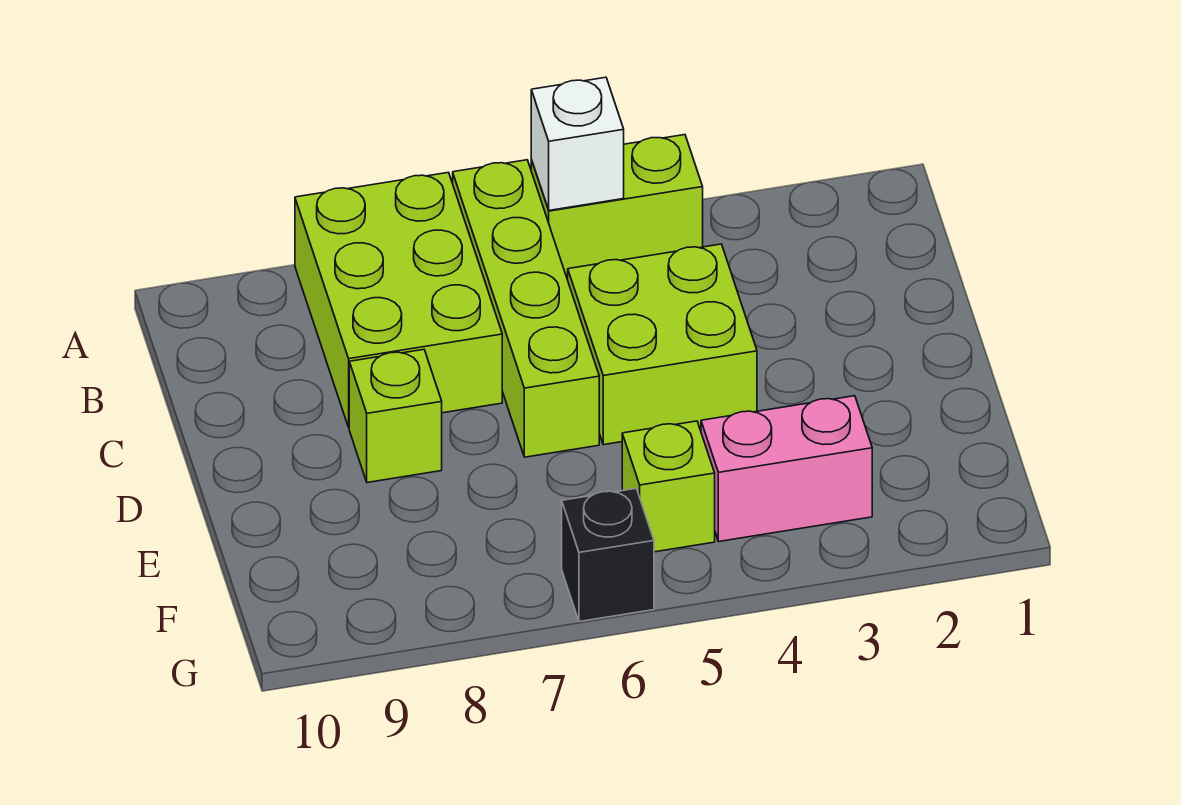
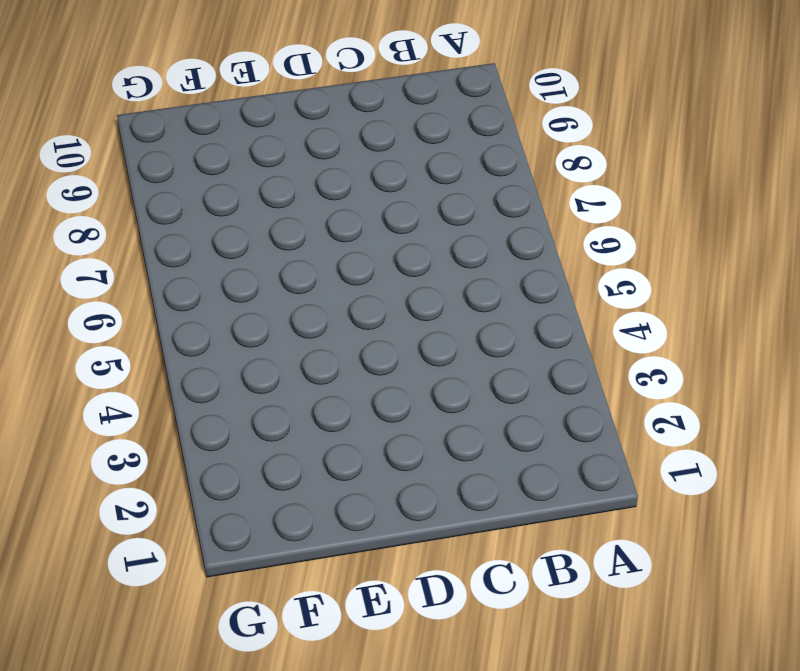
none -> lime brick A4:A5 level 1
none -> lime brick A6:D6 level 1

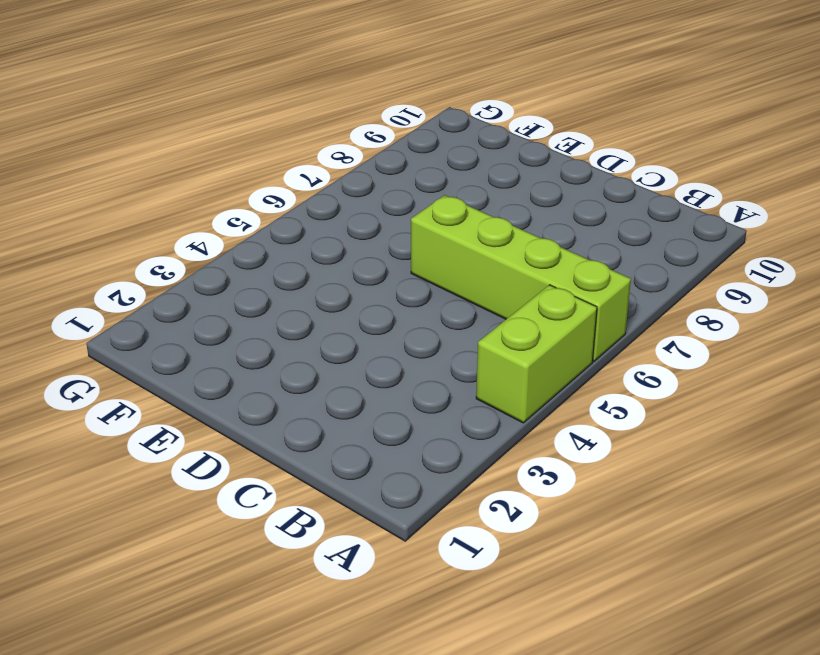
none -> lime brick A7:C8 level 1
none -> lime brick C4:D5 level 1

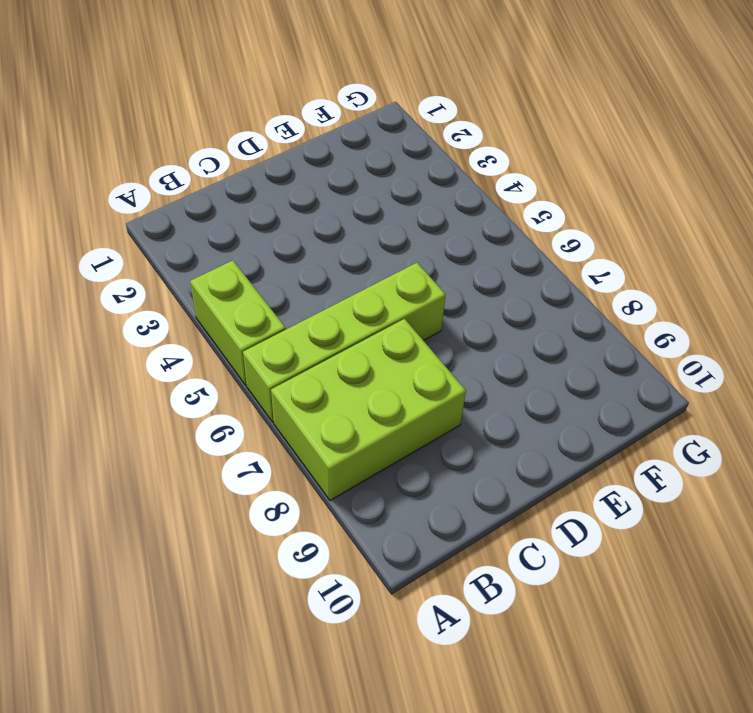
none -> lime brick C4:D5 level 1
none -> lime brick D8 level 1

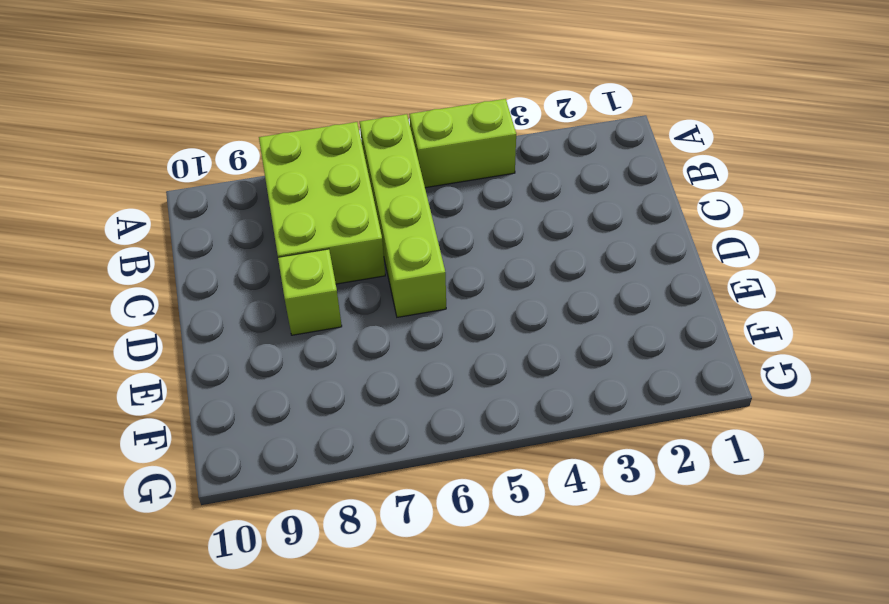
none -> lime brick C4:D5 level 1
none -> pink brick F3:F4 level 1

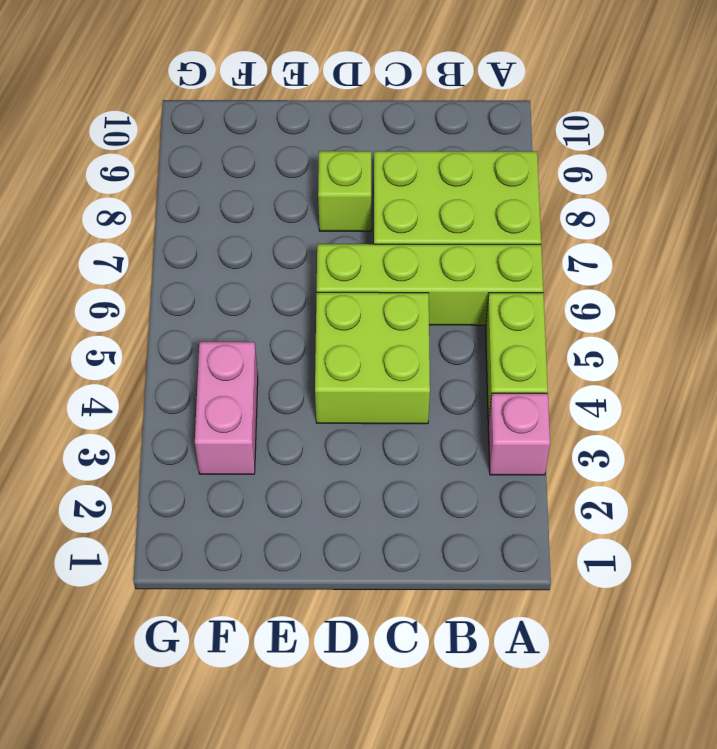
pink brick A3 level 1 -> none
none -> lime brick F5 level 1
none -> black brick G6 level 1

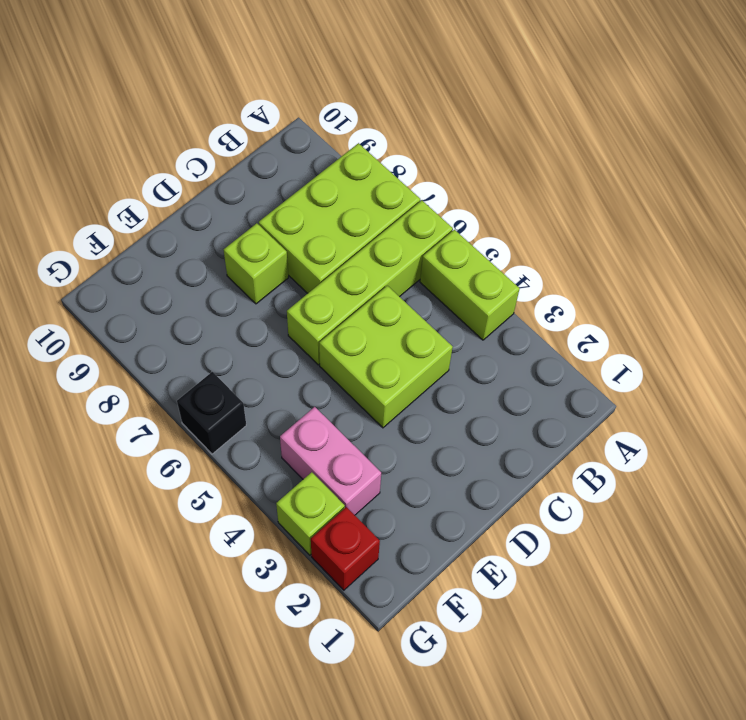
red brick G2 level 1 -> none
lime brick G3 level 1 -> lime brick F5 level 1
none -> white brick A5 level 2

